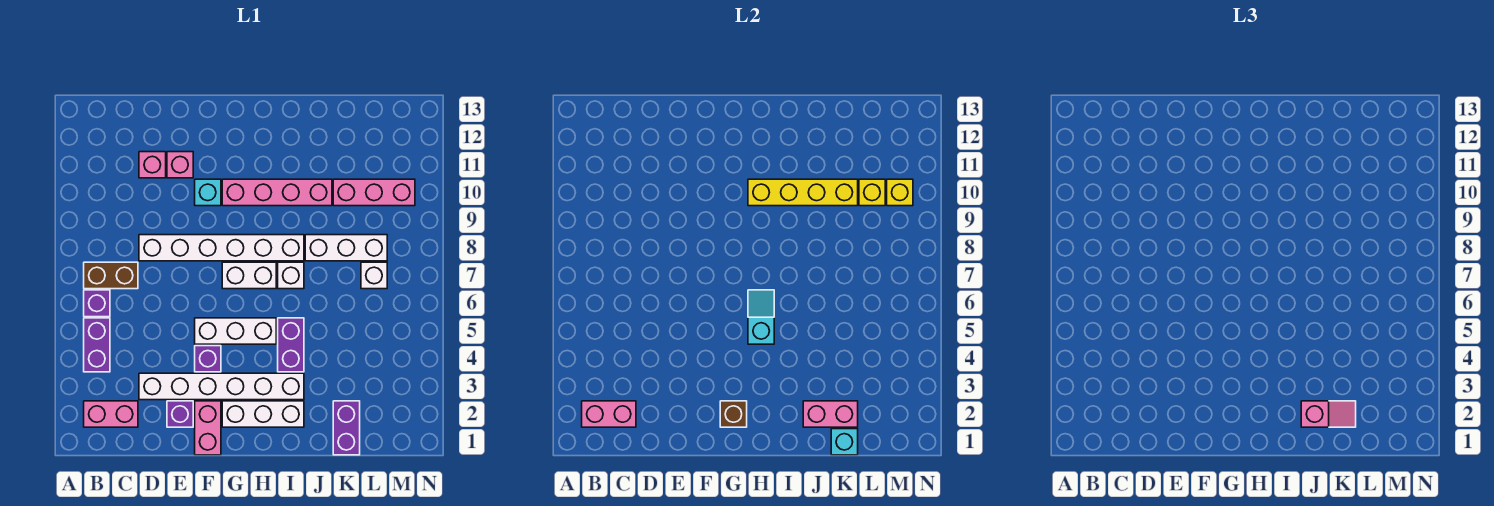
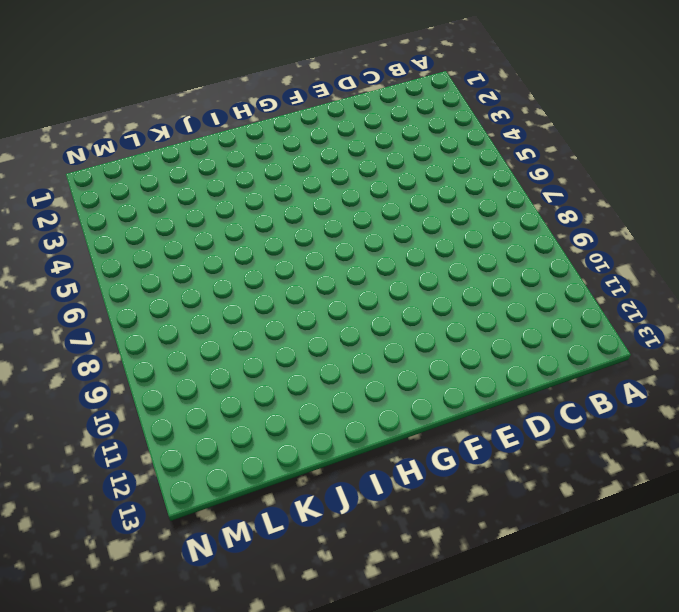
none -> pink brick B2:C2 level 1
none -> purple brick B4:B5 level 1
none -> purple brick B6 level 1
none -> brown brick B7:C7 level 1

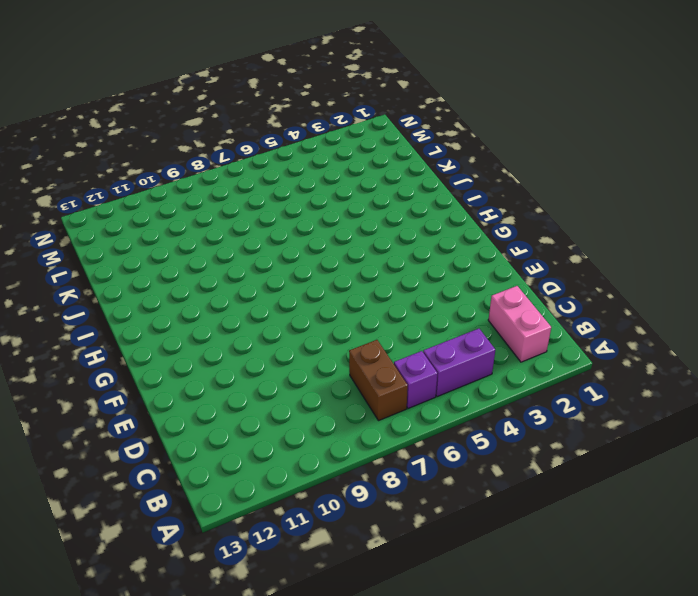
none -> white brick D3:I3 level 1
none -> white brick D8:I8 level 1
none -> pink brick D11 level 1
none -> purple brick E2 level 1

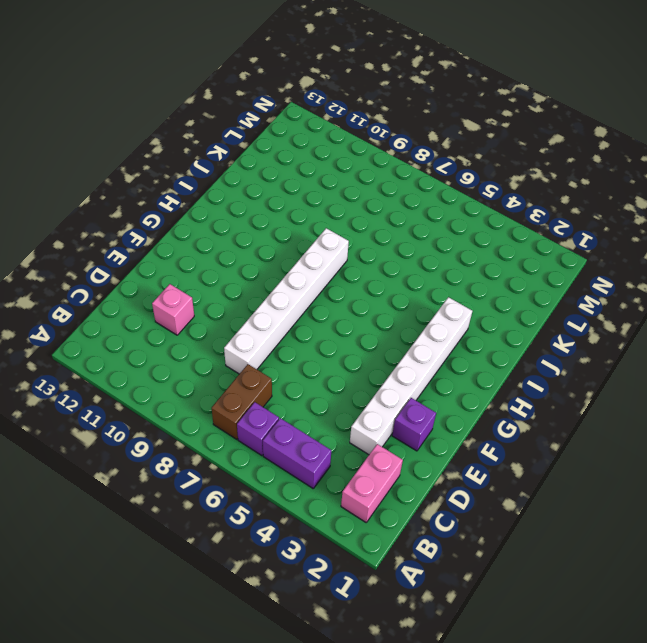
none -> pink brick E11 level 1
none -> pink brick F1:F2 level 1
none -> purple brick F4 level 1
none -> white brick F5:H5 level 1

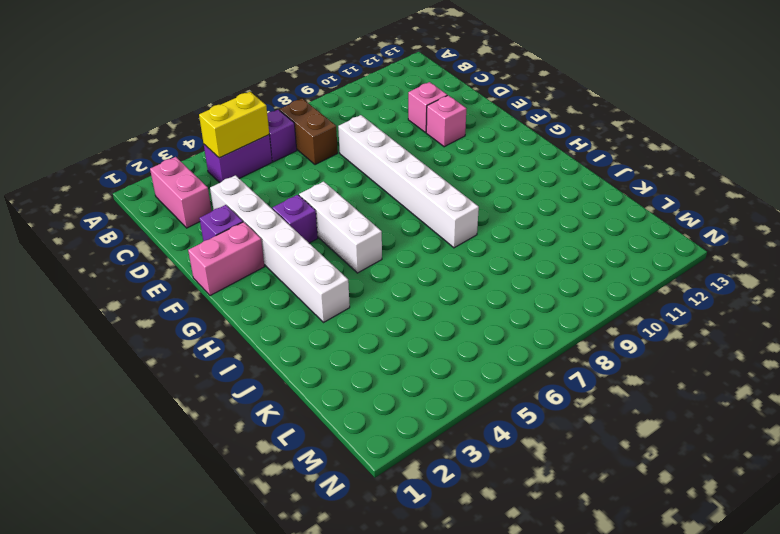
yellow brick B4:B5 level 2 -> none
none -> cyan brick F10 level 1
none -> white brick G2:I2 level 1
none -> white brick G7:H7 level 1
none -> pink brick G10:J10 level 1

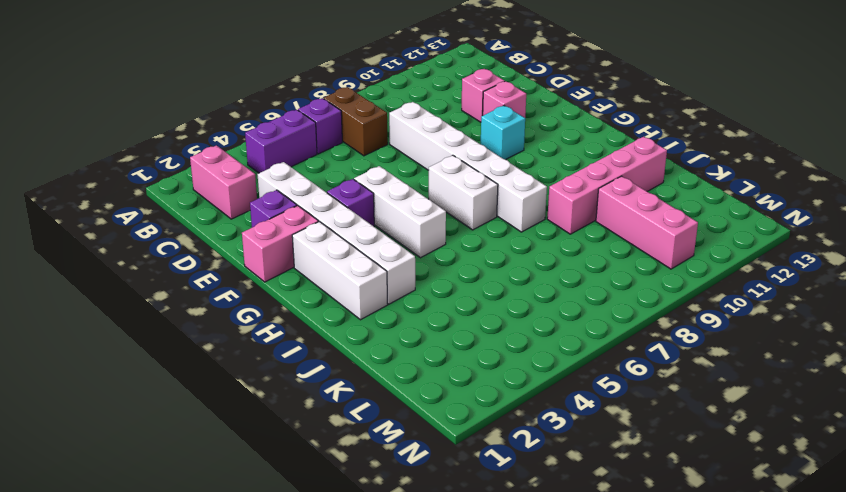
pink brick J9:J12 level 1 -> pink brick G10:J10 level 1
none -> purple brick I4:I5 level 1
none -> white brick I7 level 1
none -> white brick J8:L8 level 1
none -> purple brick K1:K2 level 1

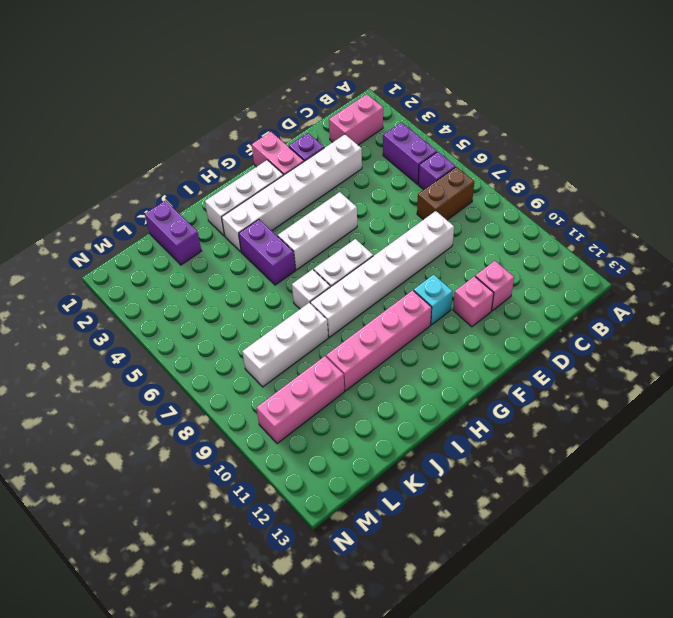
none -> purple brick F4 level 1
none -> white brick L7 level 1
none -> pink brick B2:C2 level 2
none -> brown brick G2 level 2

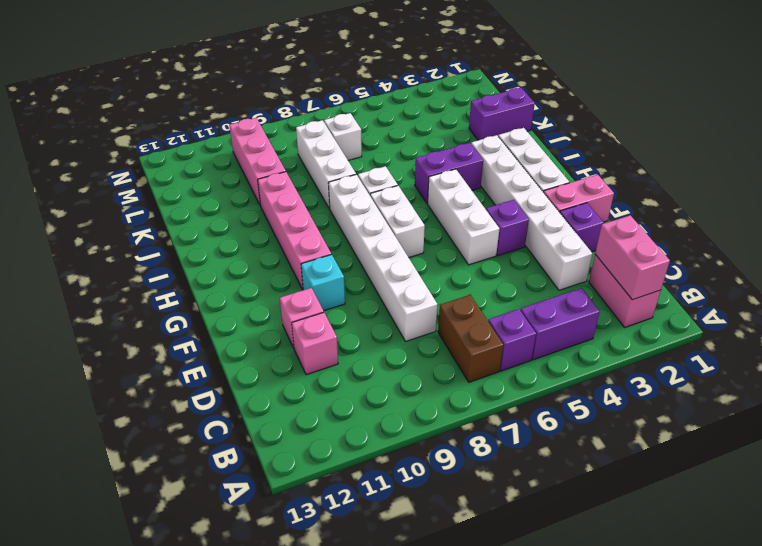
none -> brown brick G2 level 2
none -> cyan slope H5:H6 level 2 top 5
none -> yellow brick H10:K10 level 2
none -> pink brick J2:K2 level 2

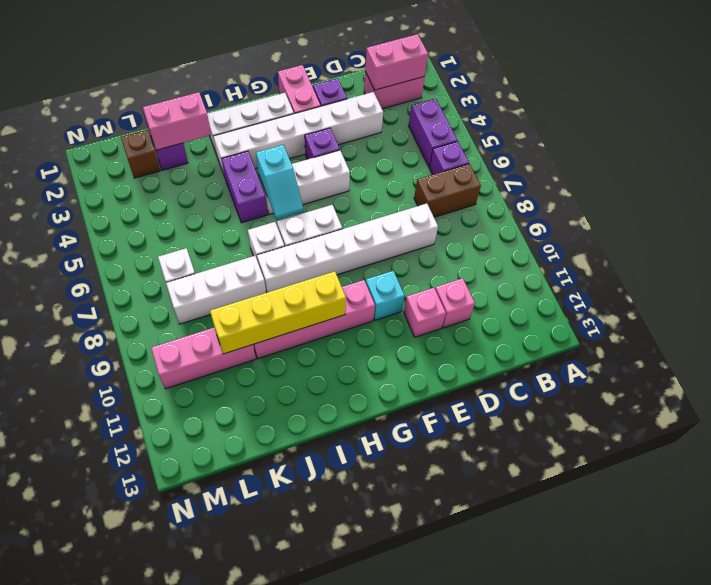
brown brick L2 level 1 -> brown brick G2 level 2
none -> cyan brick K1 level 2
none -> yellow brick L10 level 2
none -> yellow brick M10 level 2
none -> pink slope J2:K2 level 3 top J

